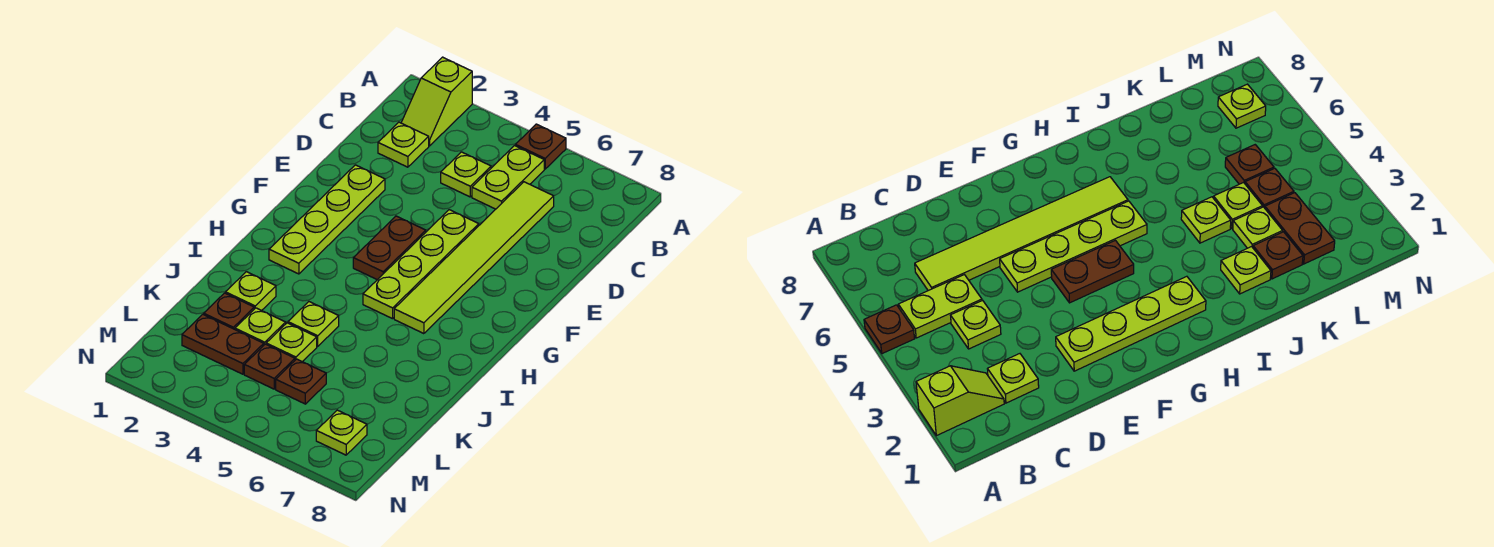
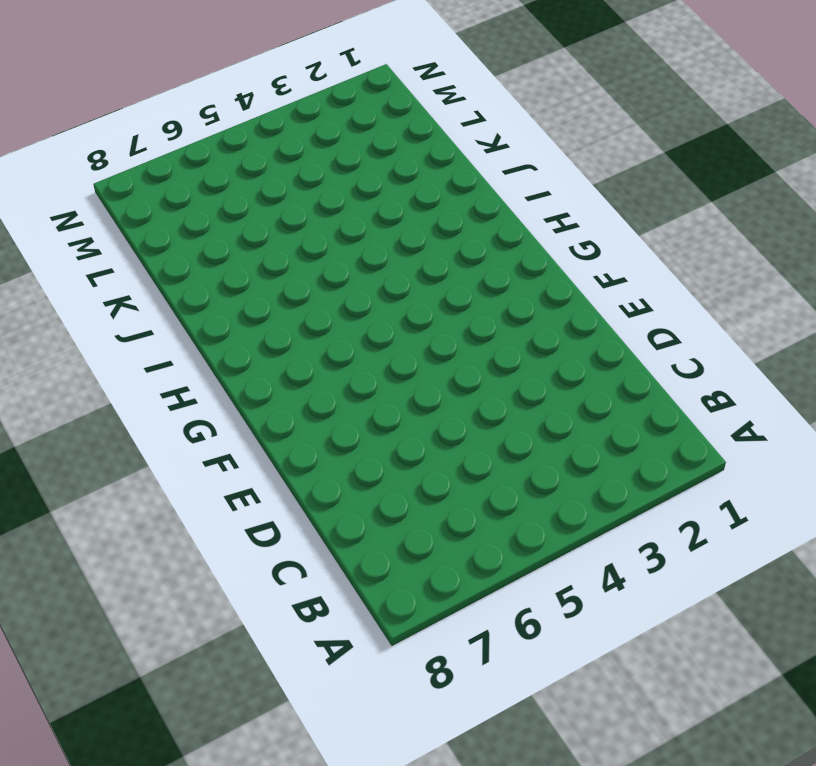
none -> lime slope A2:B2 level 1 top A
none -> brown plate A5 level 1
none -> lime plate B5:C5 level 1

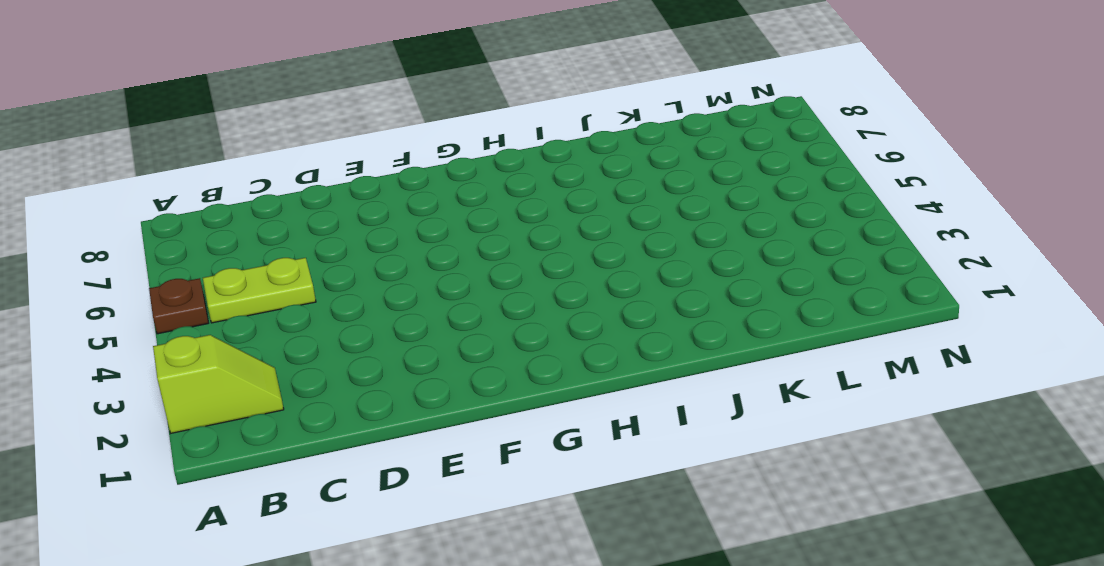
none -> lime plate C2 level 1
none -> lime plate C4 level 1
none -> lime tile C6:H6 level 1

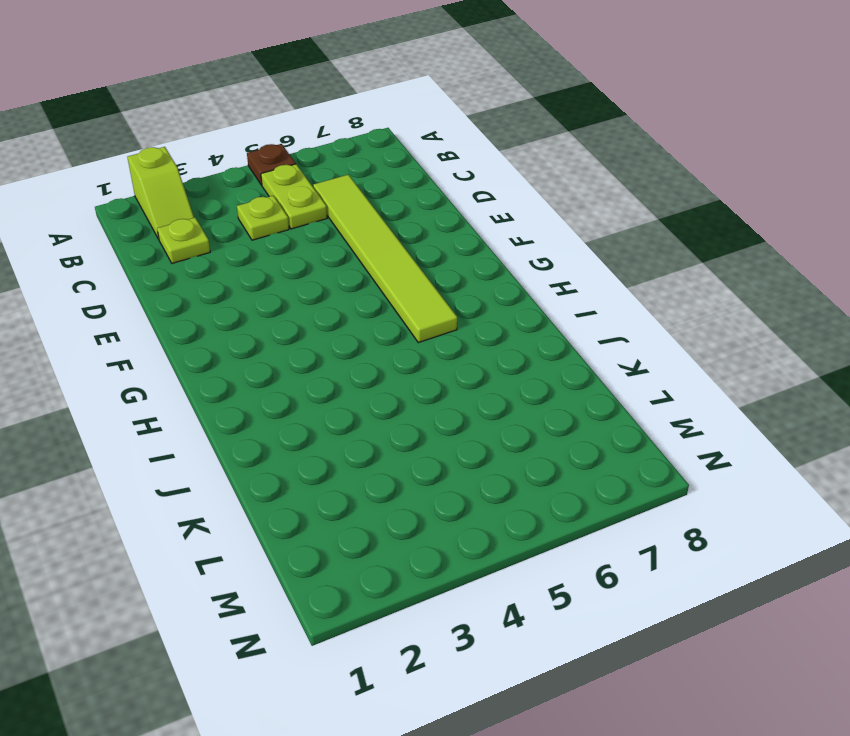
none -> lime plate E2:H2 level 1
none -> lime plate E5:H5 level 1
none -> brown plate F4:G4 level 1

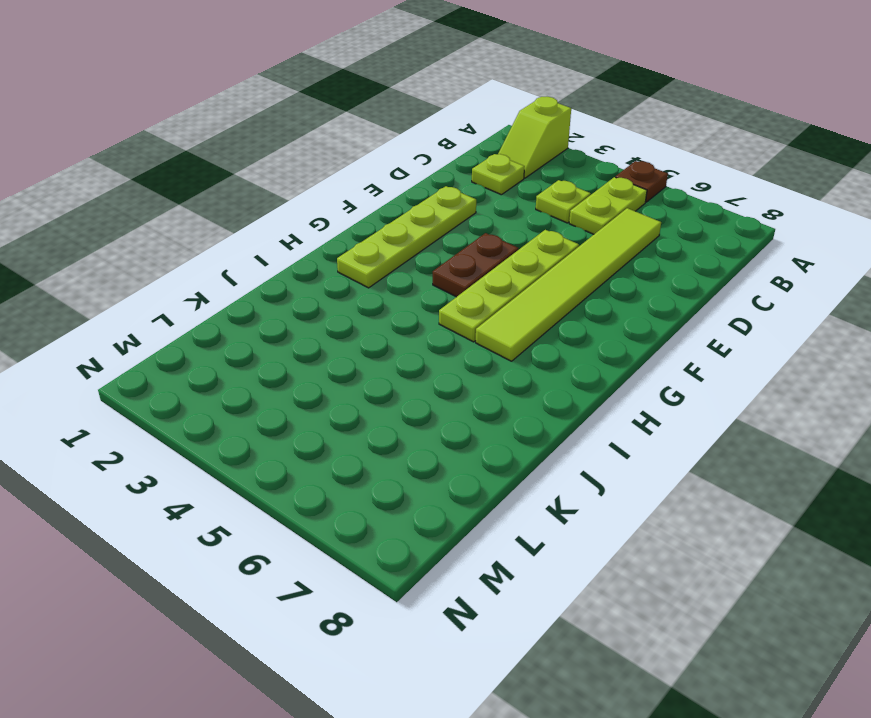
none -> lime plate J2 level 1
none -> lime plate J4 level 1
none -> brown plate K2 level 1

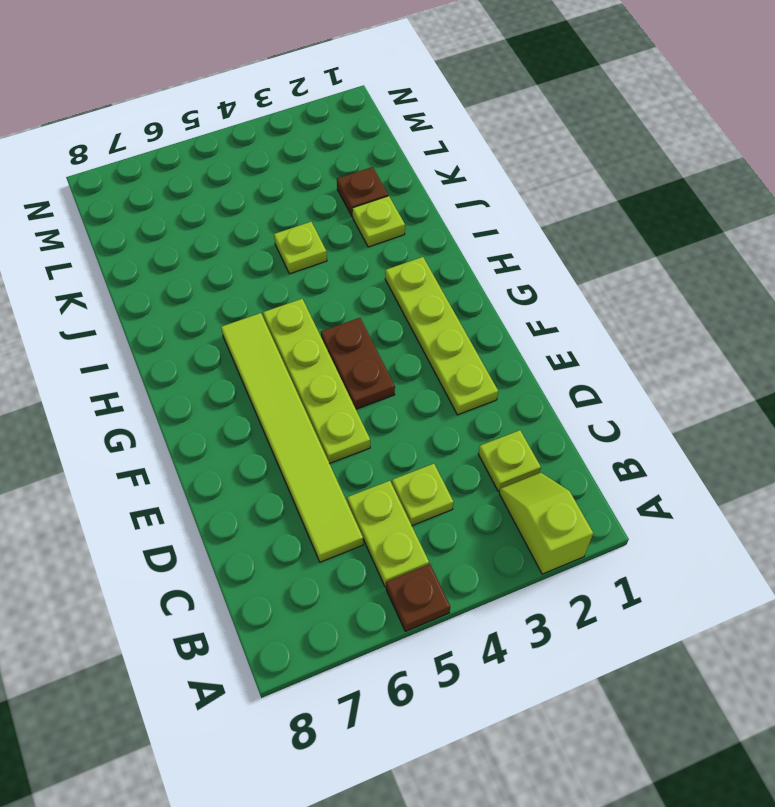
none -> lime plate K3 level 1
none -> lime plate K4 level 1
none -> brown plate L2:L3 level 1

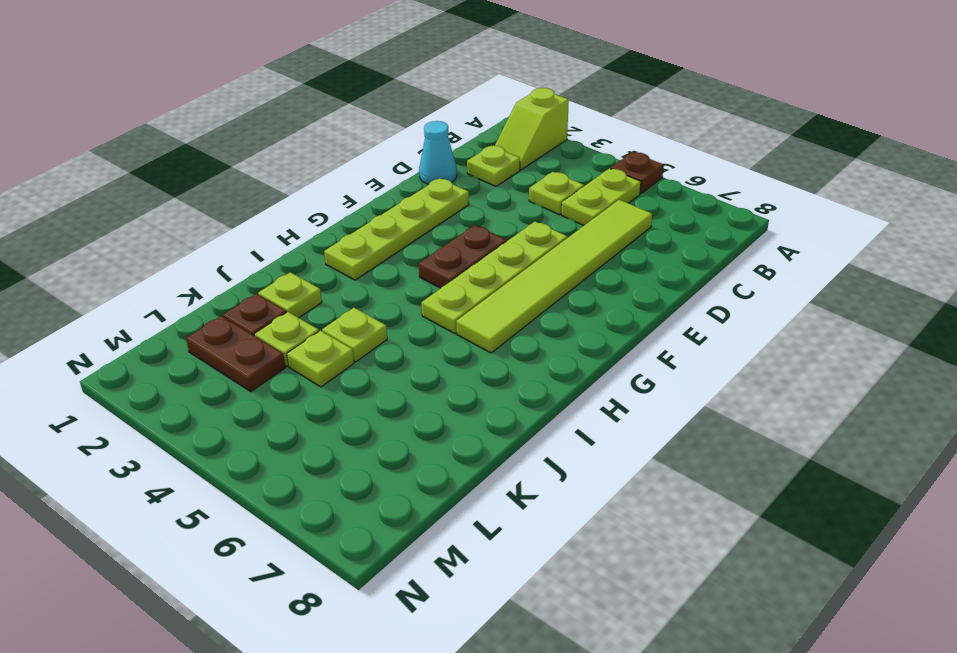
cyan cone D1 level 1 -> none
none -> brown plate L4 level 1
none -> brown plate L5 level 1
none -> lime plate M7 level 1

